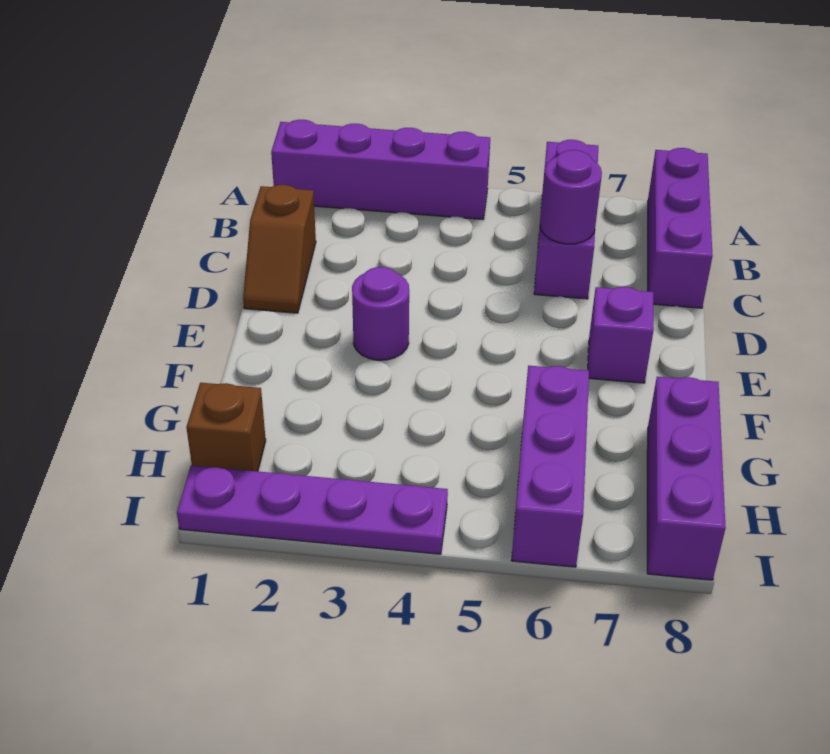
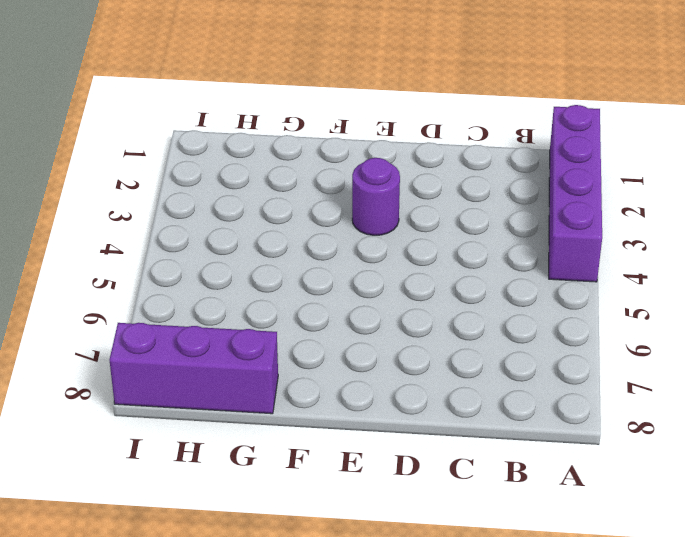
none -> purple brick A6:C6 level 1
none -> purple brick A8:C8 level 1

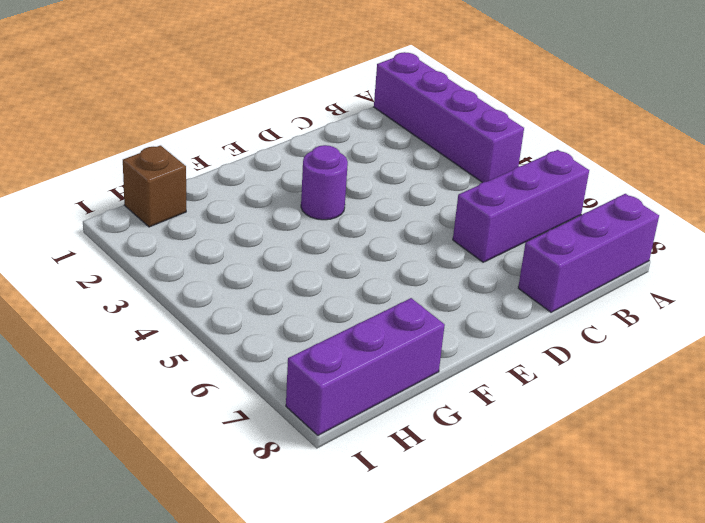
none -> brown slope C1:D1 level 1 top C
none -> purple brick E7 level 1

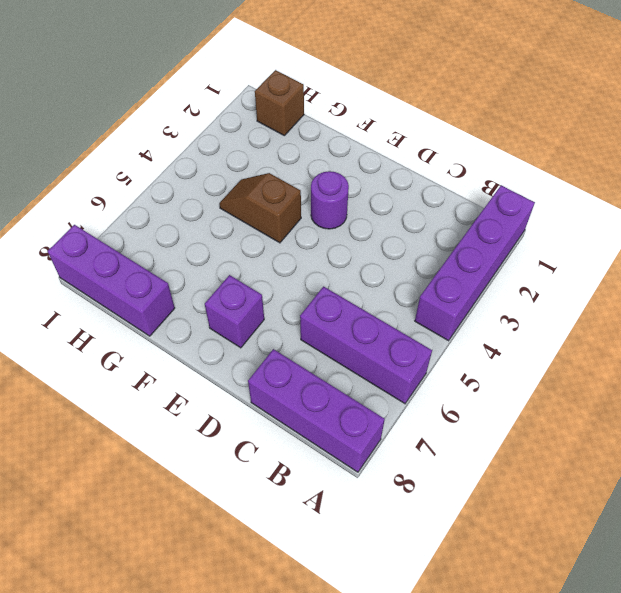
brown slope F4:G4 level 1 top F -> brown slope C1:D1 level 1 top C
none -> purple brick G6:I6 level 1
none -> purple plate I1:I4 level 1

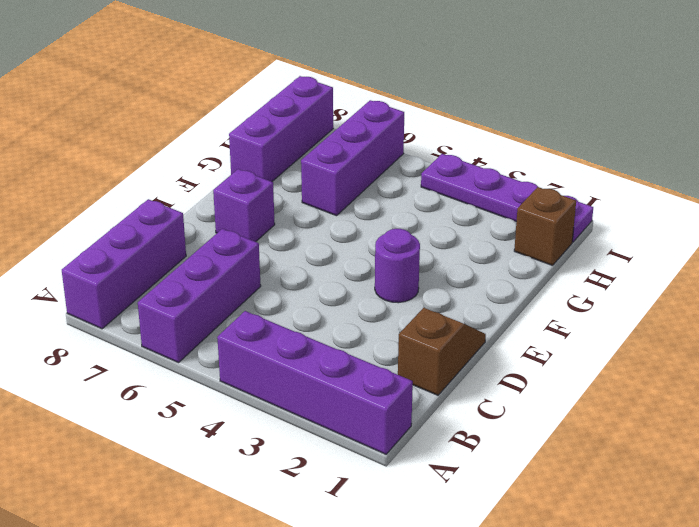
none -> purple round brick C6 level 2

